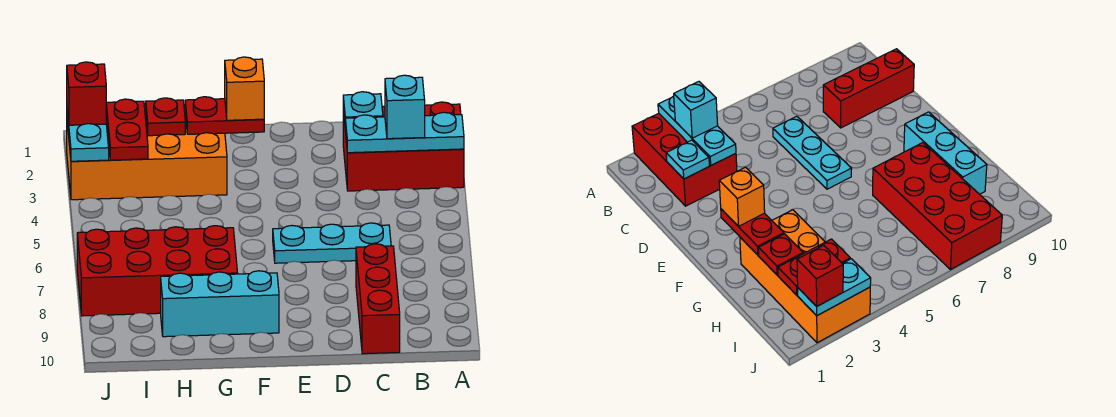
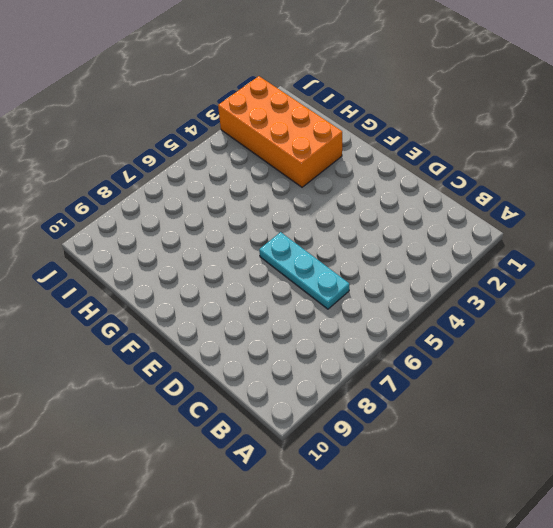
none -> red brick A2:C3 level 1
none -> red brick C8:C10 level 1
none -> cyan brick F9:H9 level 1

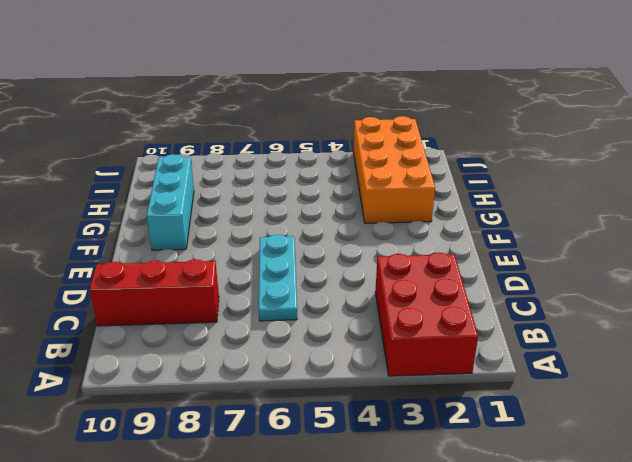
none -> red brick G7:J8 level 1
none -> cyan plate A3:C3 level 2
none -> cyan plate C2 level 2

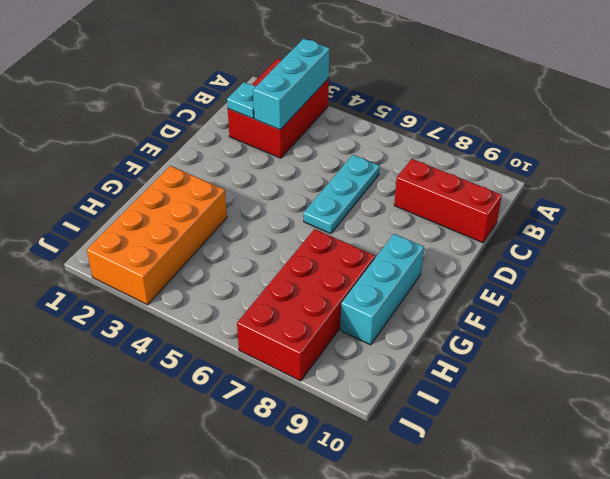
cyan brick A3:C3 level 2 -> cyan plate A3:C3 level 2
none -> red plate F2:G2 level 2
none -> red plate H2 level 2
none -> red plate I2:I3 level 2

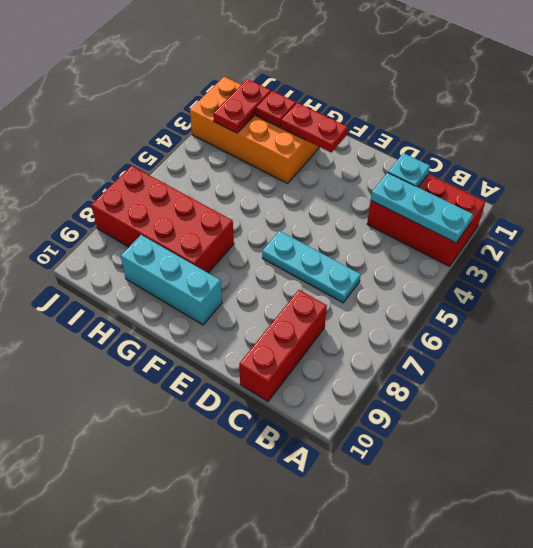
none -> cyan plate J2:J3 level 2
none -> cyan brick B3 level 3
none -> orange brick F2 level 3

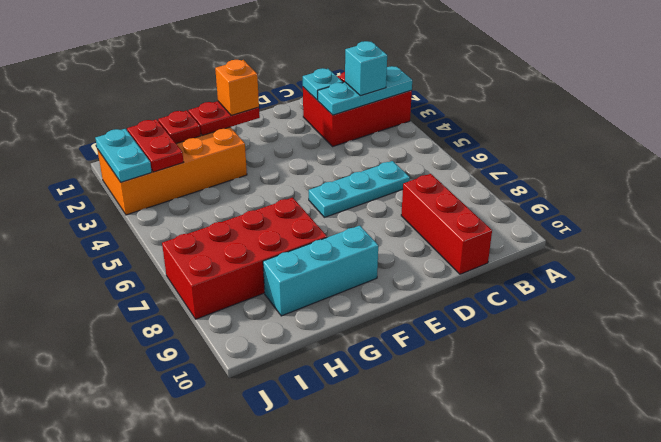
none -> red brick J2 level 3

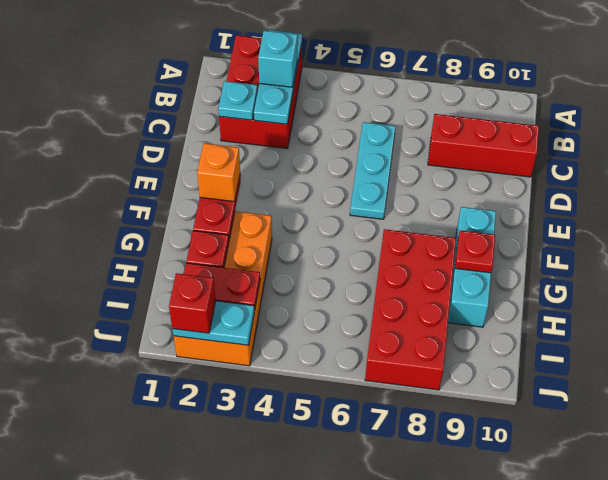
red plate G9 level 2 -> none

